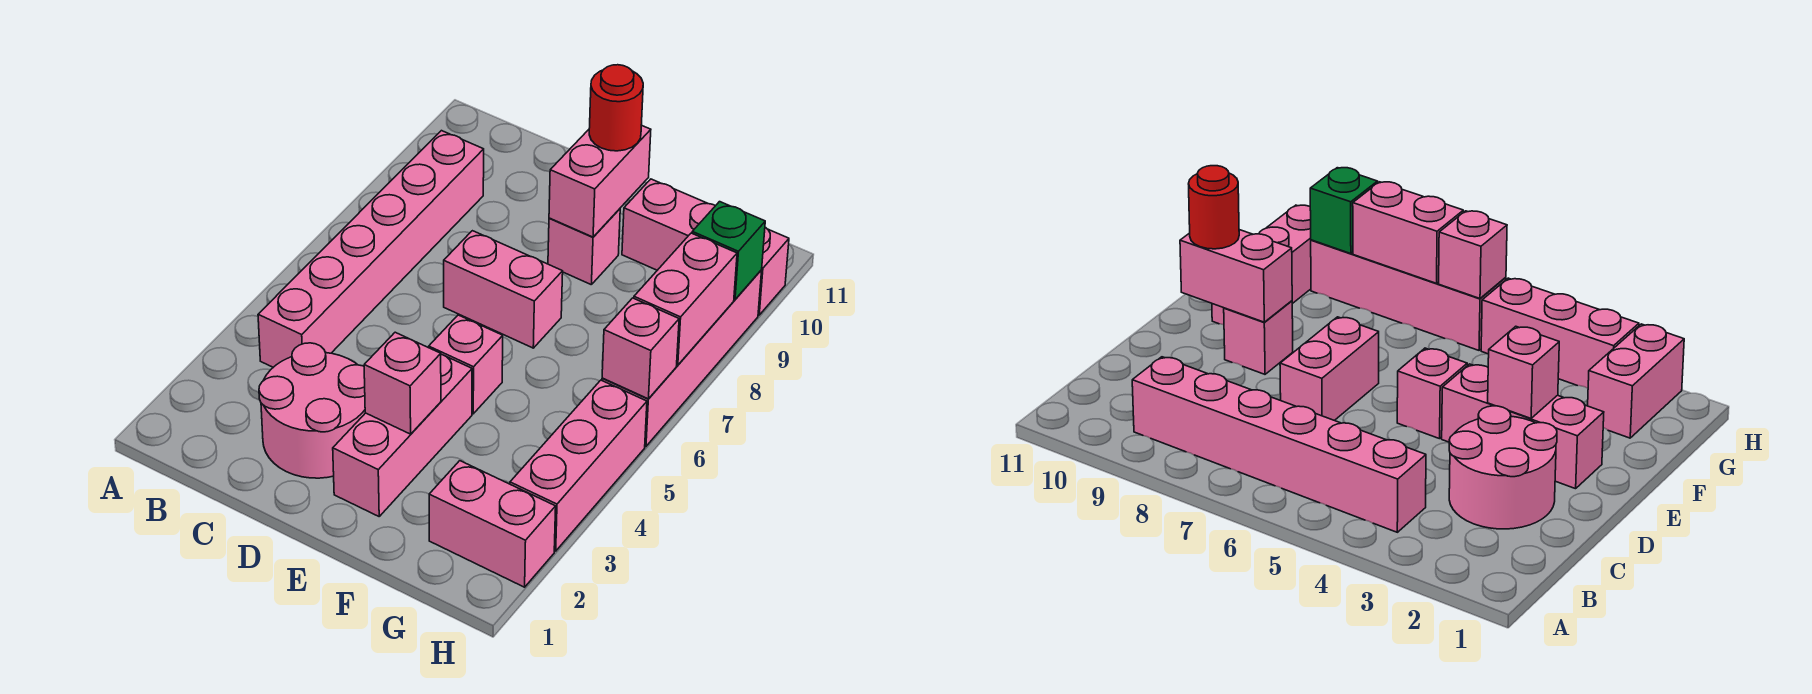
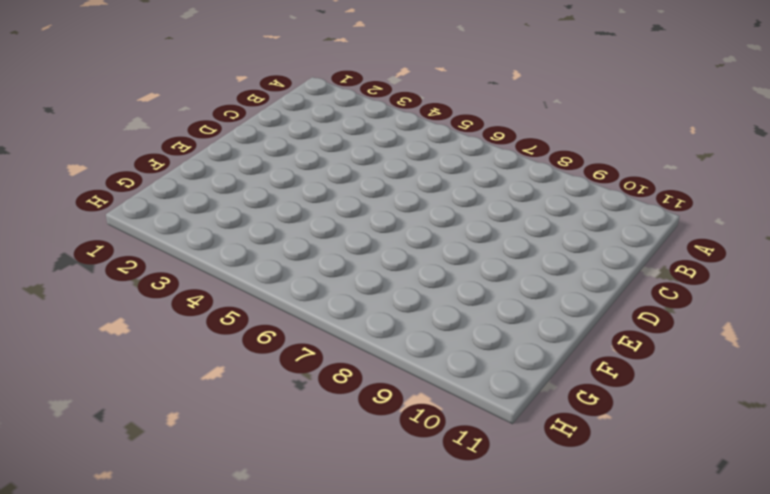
none -> pink brick B4:B9 level 1
none -> pink round brick C2:D3 level 1
none -> pink brick D7:E7 level 1

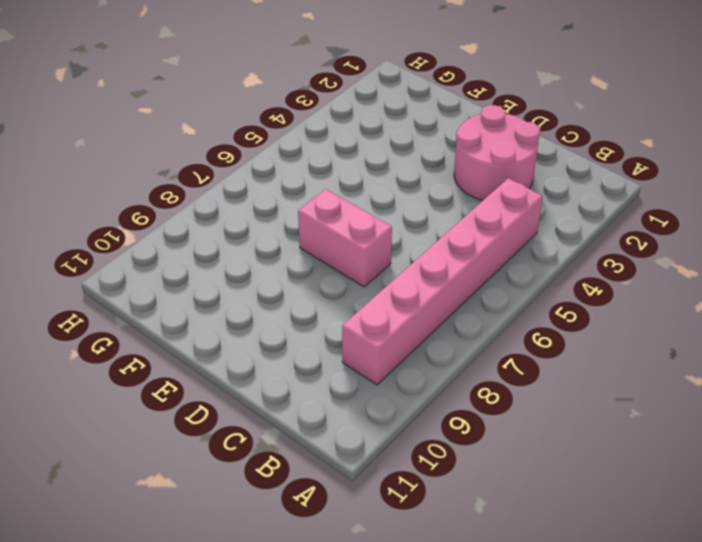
none -> pink brick E2:E4 level 1
none -> pink brick E5 level 1
none -> pink brick E9 level 1

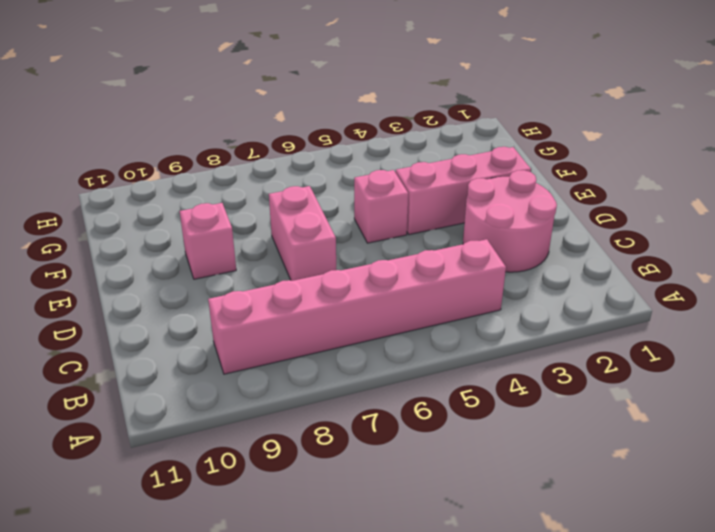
none -> pink brick F10:H10 level 1
none -> pink brick G2:H2 level 1
none -> pink brick H3:H5 level 1

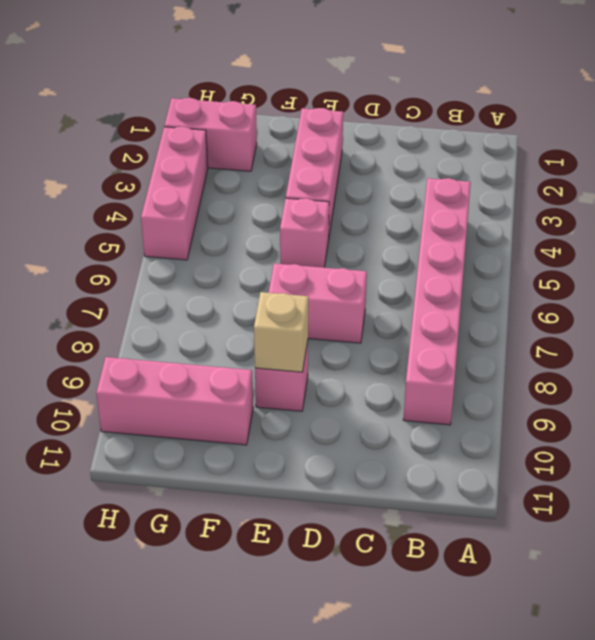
tan brick E9 level 2 -> pink brick E9:E10 level 2
none -> pink round brick C2:D3 level 1
none -> pink brick H6:H9 level 1
none -> pink brick E3 level 2

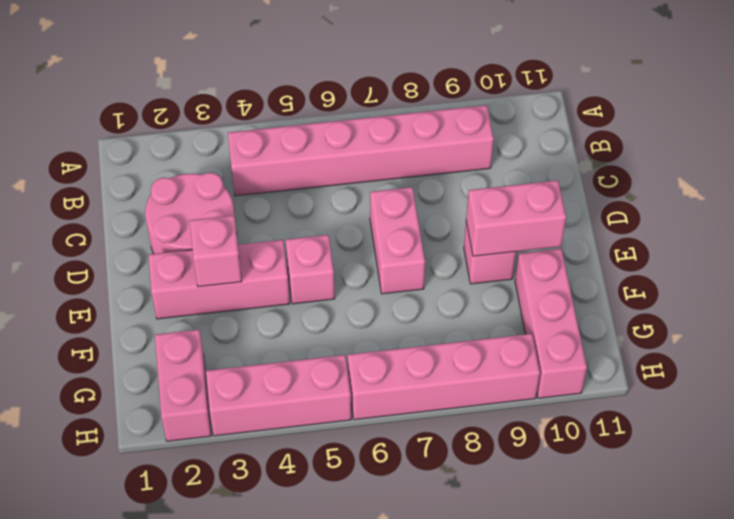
none -> pink brick H6 level 2
none -> pink brick H7:H8 level 2
none -> green brick H9 level 2

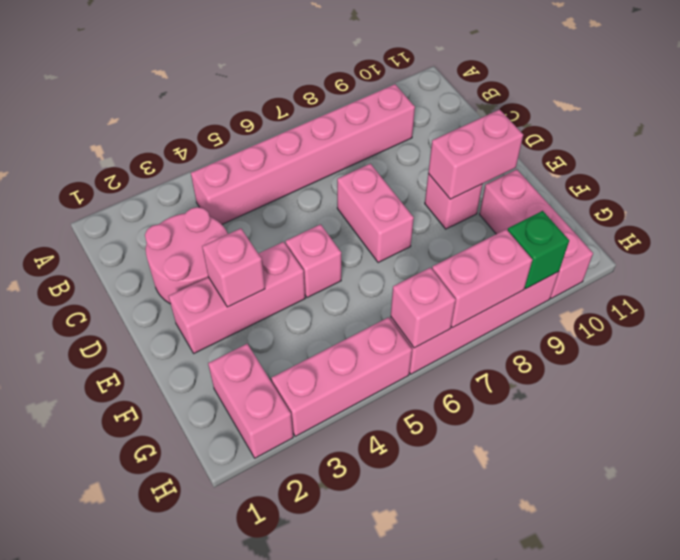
none -> red round brick E10 level 3

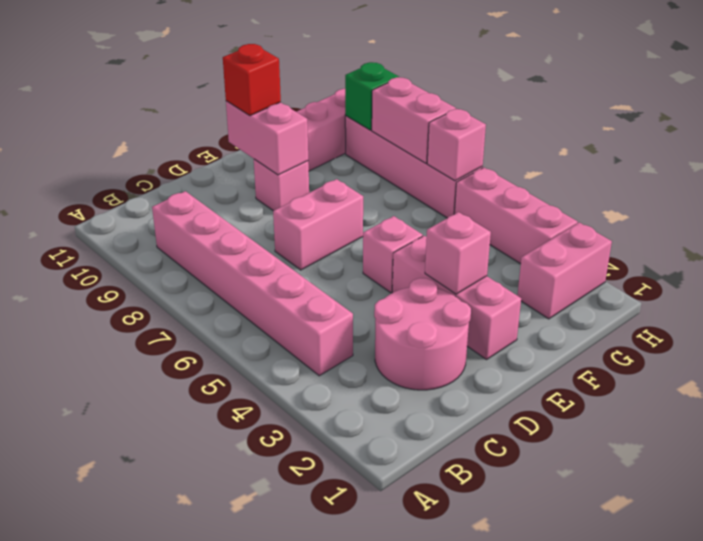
red brick E10 level 3 -> red round brick E10 level 3

